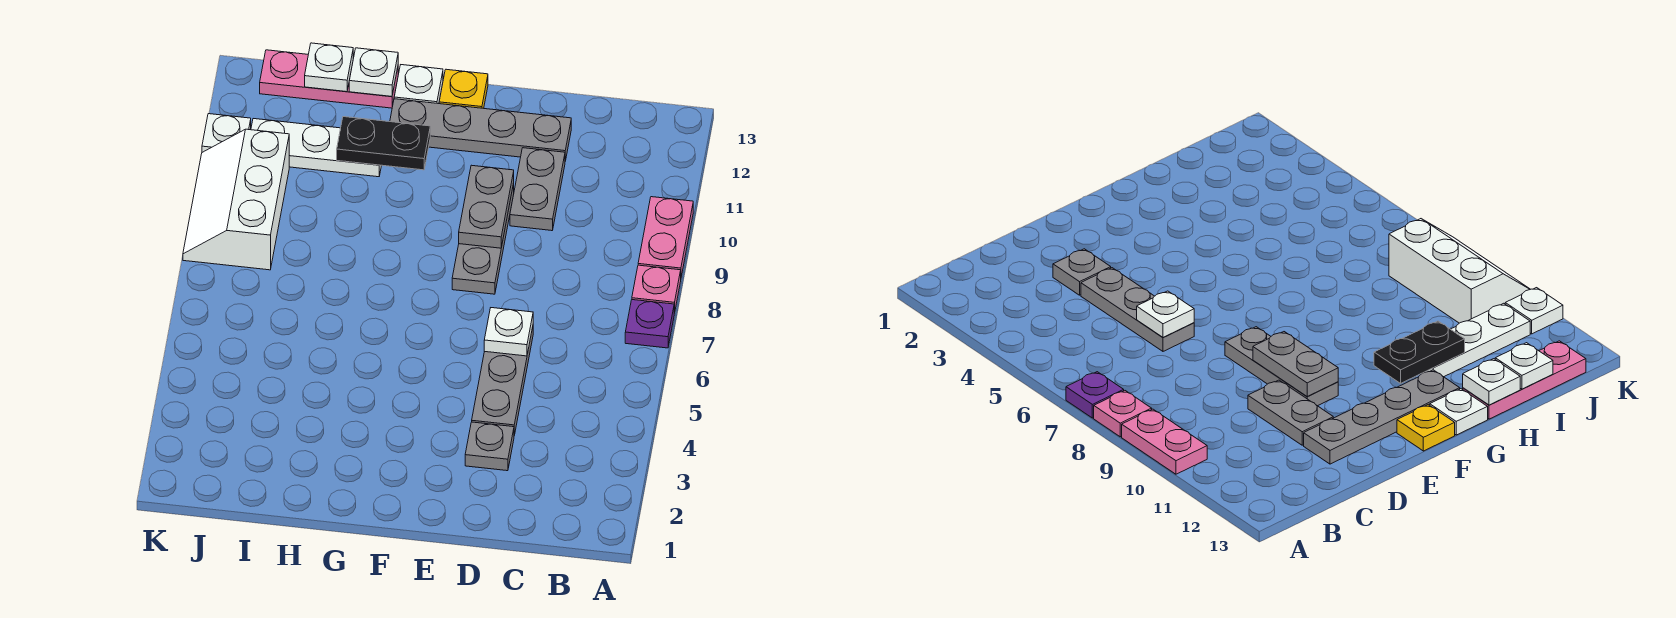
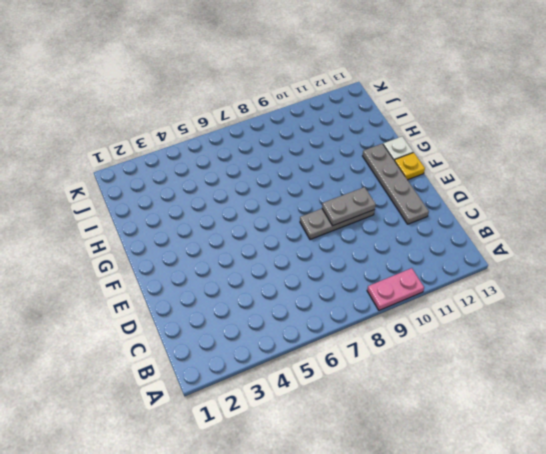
none -> purple plate A7 level 1
none -> pink plate A8 level 1
none -> grey plate D3 level 1

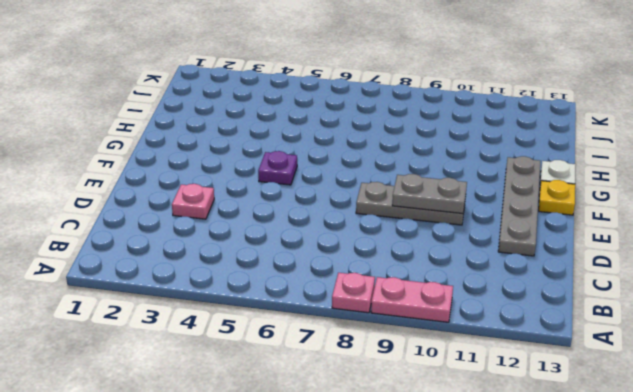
pink plate D3 level 1 -> grey plate D3 level 1
purple plate F5 level 1 -> purple plate A7 level 1
none -> grey plate D4:D6 level 1
none -> grey plate D10:D11 level 1
none -> white plate H11:J11 level 1

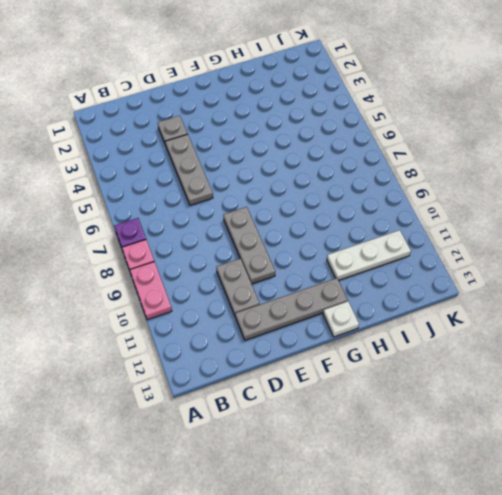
none -> yellow plate F13 level 1
none -> pink plate H13:J13 level 1
none -> white slope J8:K10 level 1 top J

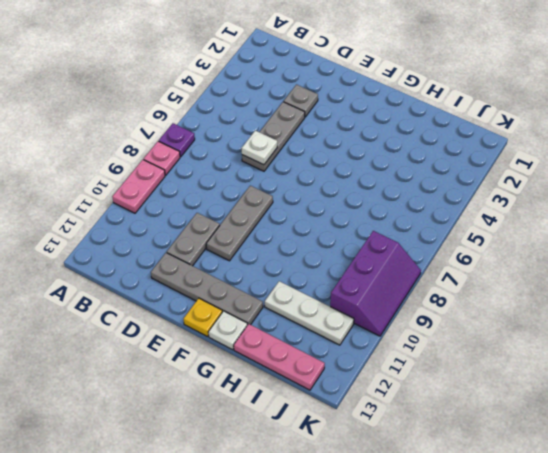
purple slope J8:K10 level 1 top J -> white slope J8:K10 level 1 top J
none -> white plate K11 level 1
none -> grey plate E9:E10 level 2
none -> black plate G11:H11 level 2

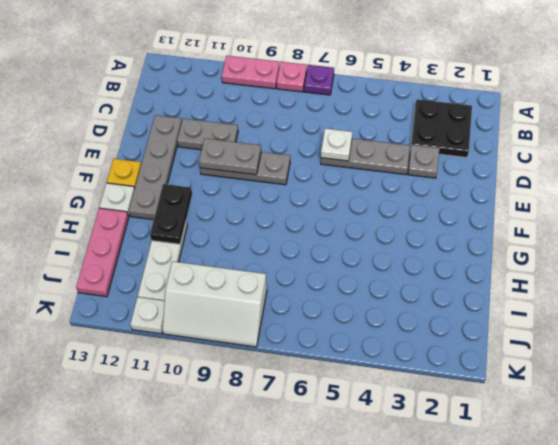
black plate B2:C3 level 1 -> none
none -> white plate H13 level 2
none -> white plate I13 level 2

